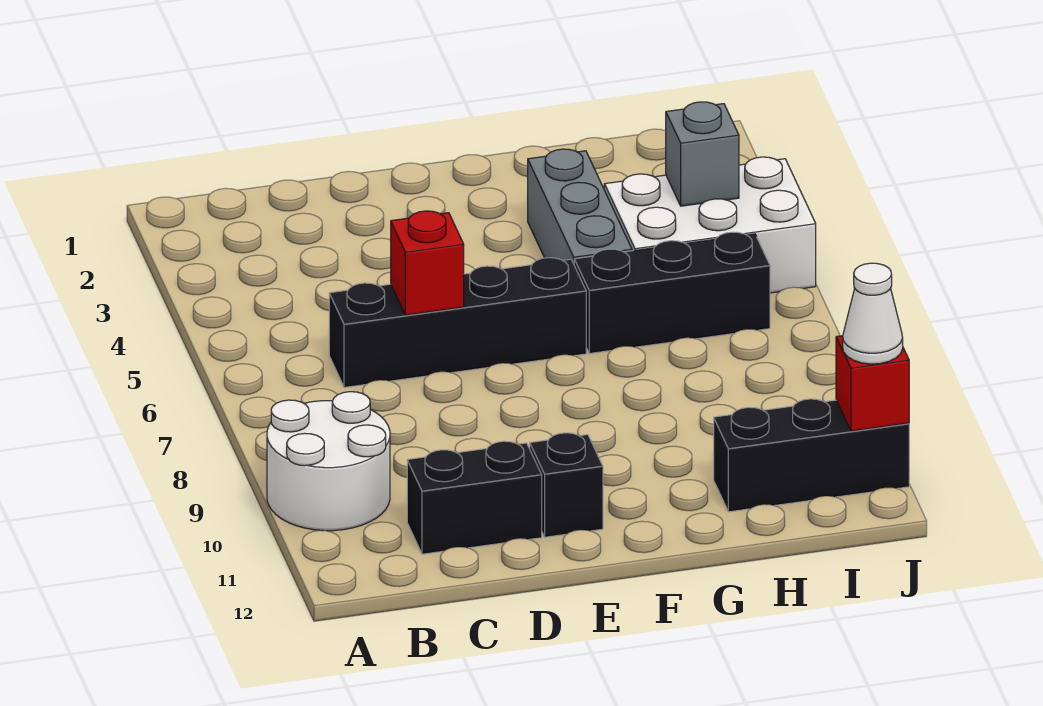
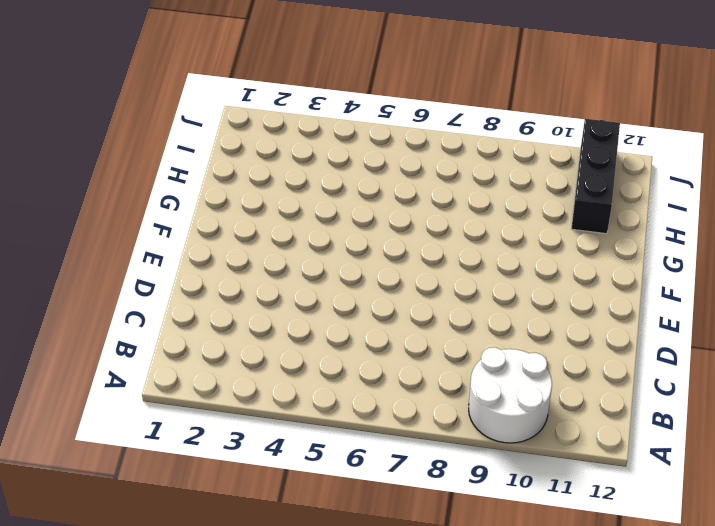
none -> black brick C6:F6 level 1
none -> black brick C11:D11 level 1
none -> black brick E11 level 1

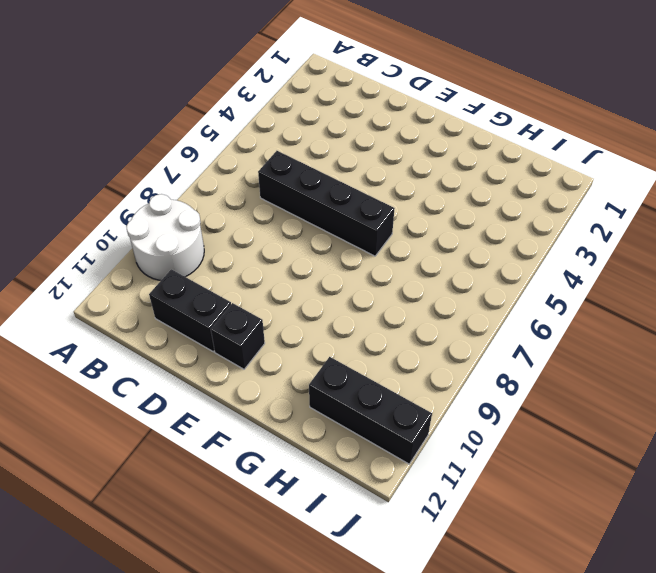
none -> grey brick G3:G5 level 1
none -> black brick G6:I6 level 1
none -> white brick H4:J5 level 1

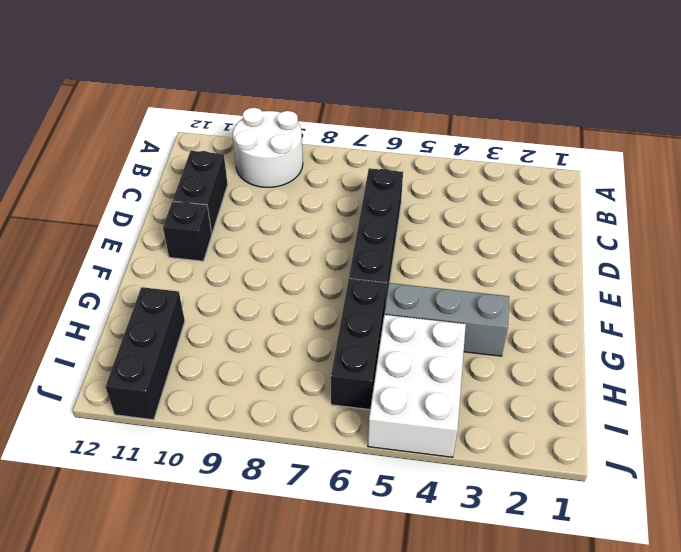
none -> red brick D6 level 2
none -> grey brick I4 level 2
none -> red brick J11 level 2

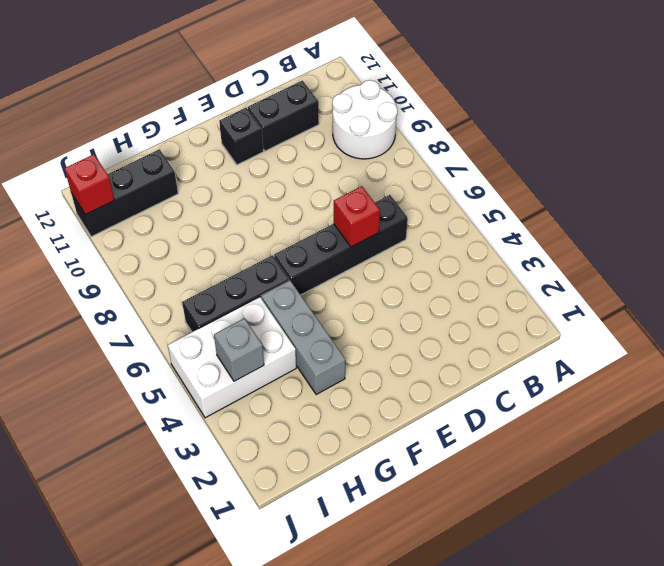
none -> white cone J11 level 3

